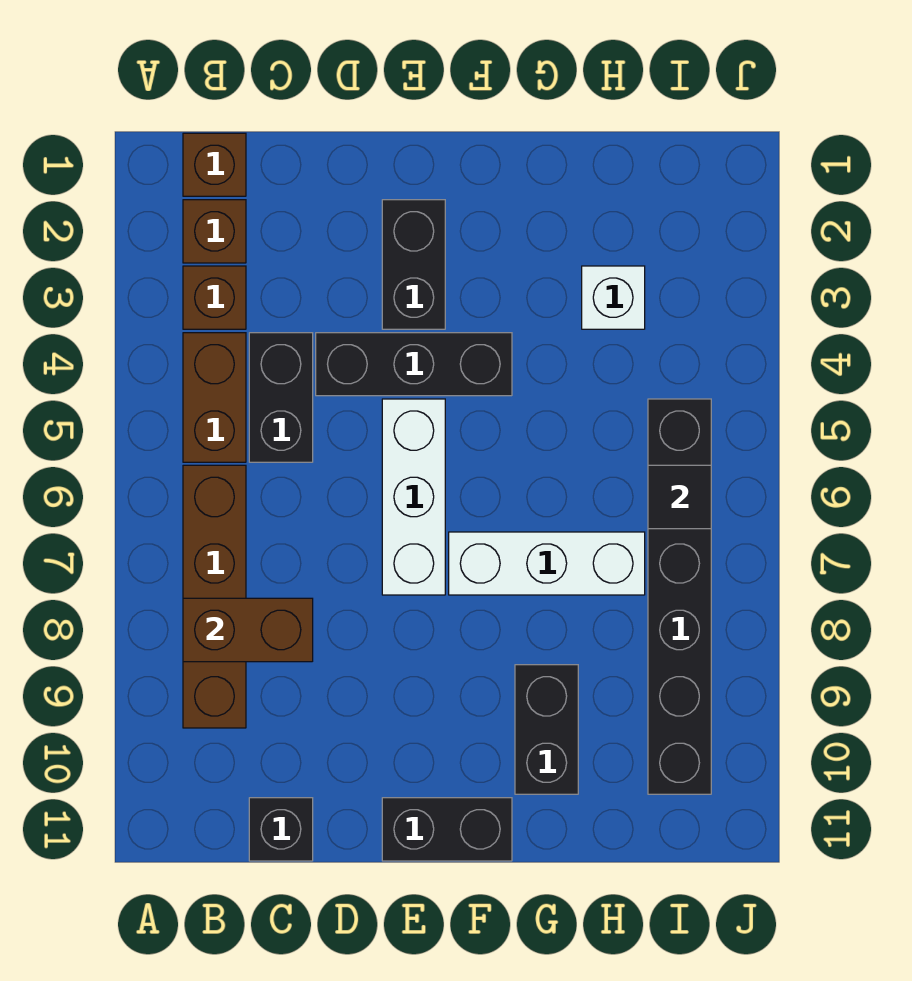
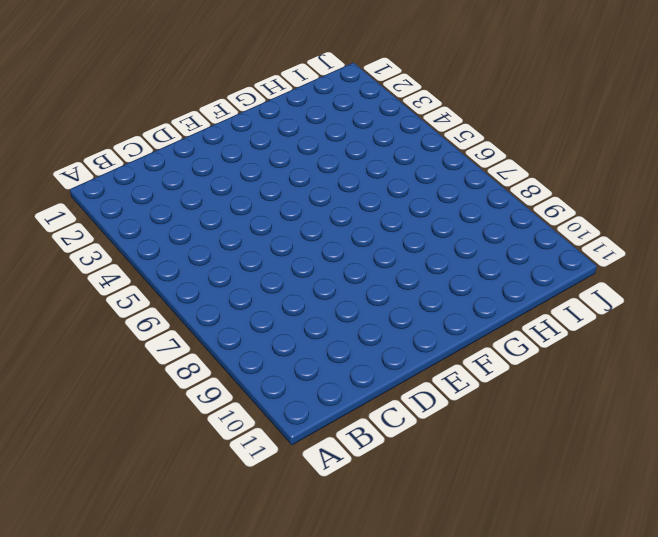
none -> brown brick B1 level 1
none -> brown brick B2 level 1
none -> brown brick B3 level 1

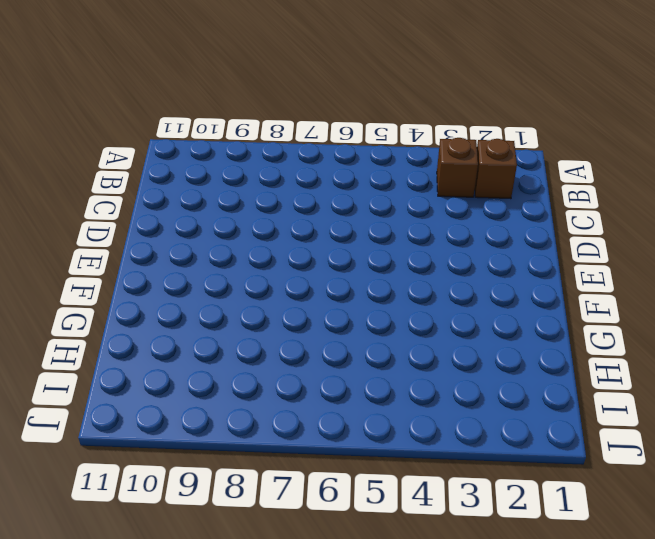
none -> brown brick B1 level 1
none -> brown brick B4:B5 level 1
none -> brown brick B6:B9 level 1

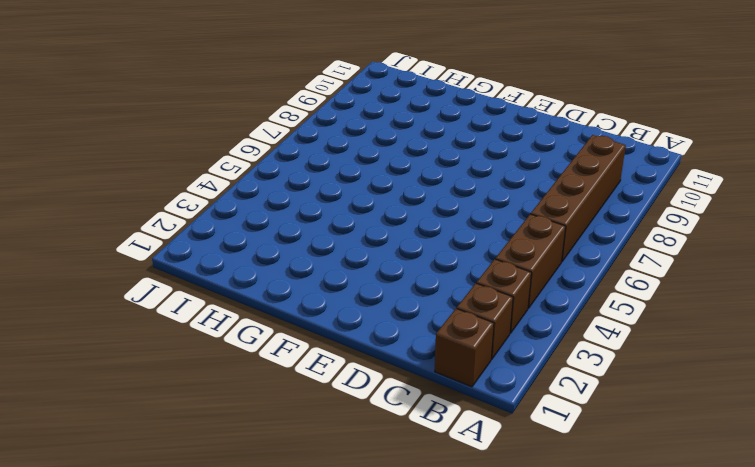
none -> black brick C4:C5 level 1
none -> black brick C11 level 1
none -> black brick D4:F4 level 1

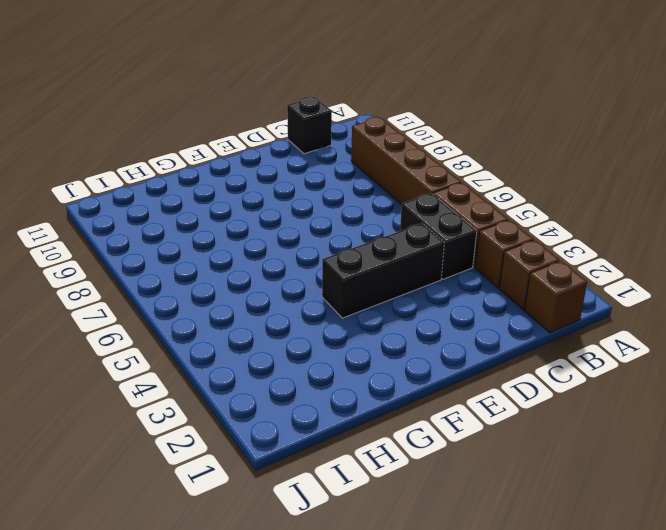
none -> black brick E2:E3 level 1
none -> white brick E5:E7 level 1
none -> black brick E11:F11 level 1

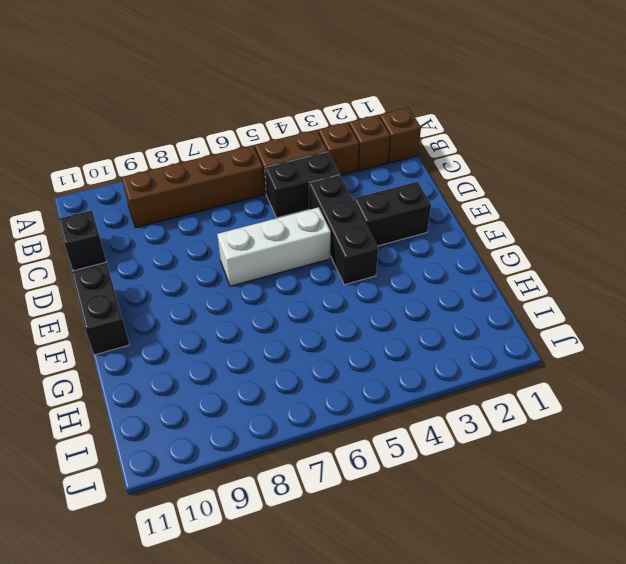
none -> white brick F7:H7 level 1
none -> black brick G9:G10 level 1
none -> white brick H3 level 1

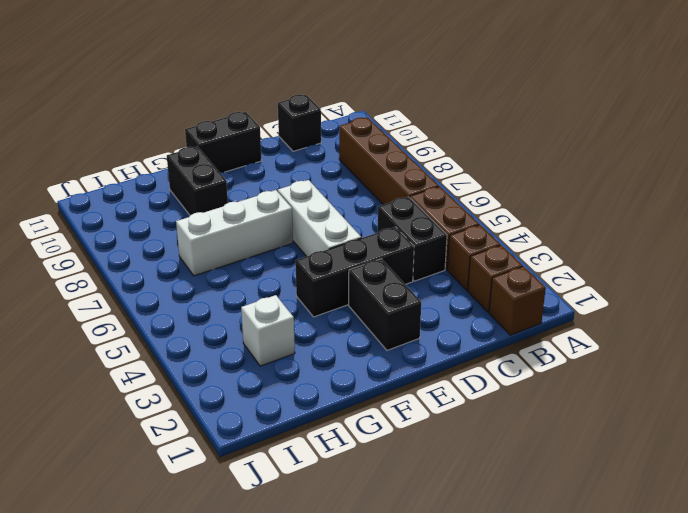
none -> black brick I5:I10 level 1
none -> brown brick B8:C8 level 2
none -> black tile I6 level 2

